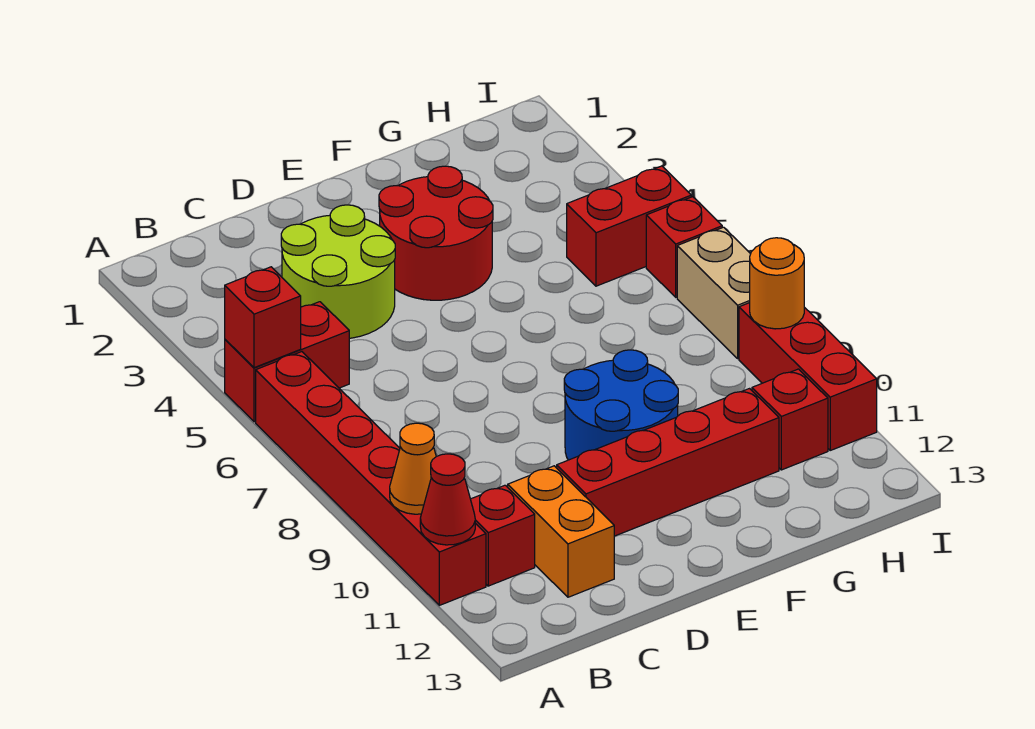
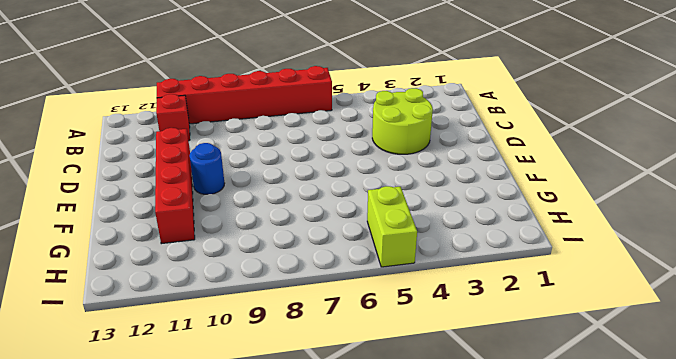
blue round brick E10 level 1 -> blue round brick E9:F10 level 1
lime brick H5:I5 level 1 -> red brick H5:I5 level 1
none -> red brick A5:B5 level 1
none -> orange brick C11:C12 level 1
none -> red round brick E3:F4 level 1

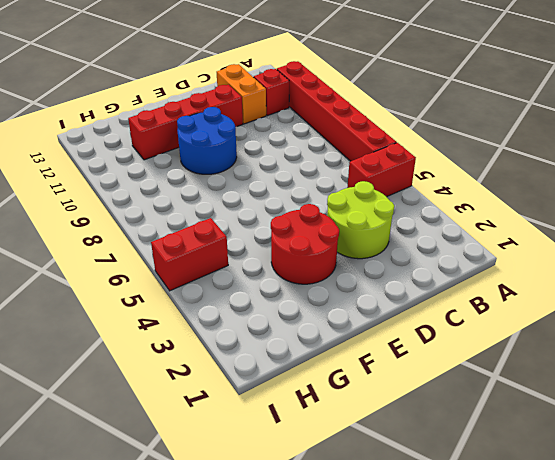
none -> red brick H11 level 1
none -> red brick I6 level 1
none -> tan brick I7:I8 level 1

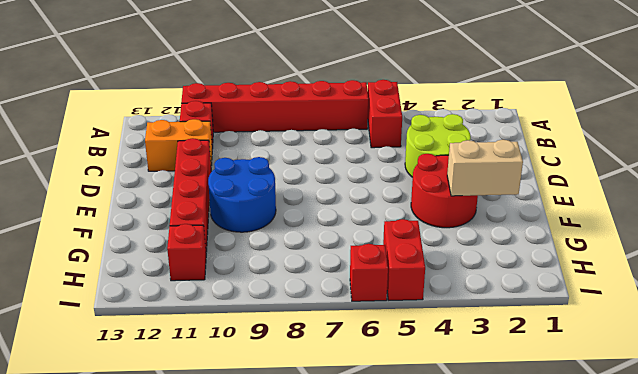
tan brick F2:F3 level 2 -> tan brick I7:I8 level 1
none -> red brick I9:I11 level 1
none -> red brick A5 level 2
none -> orange cone A10 level 2

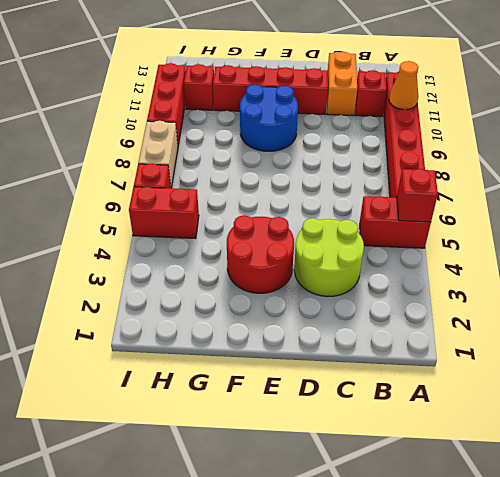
none -> red cone A11 level 2
none -> orange round brick I9 level 2

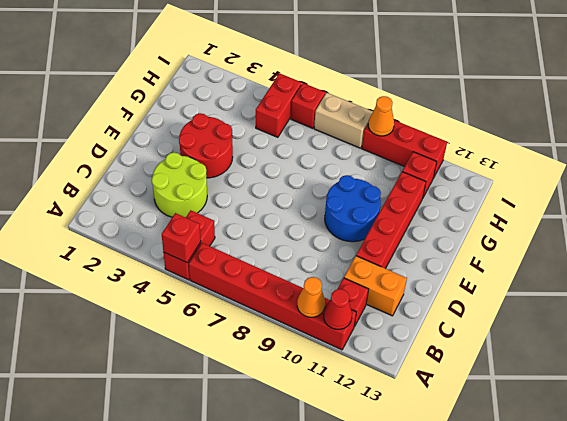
orange cone I9 level 2 -> orange round brick I9 level 2

